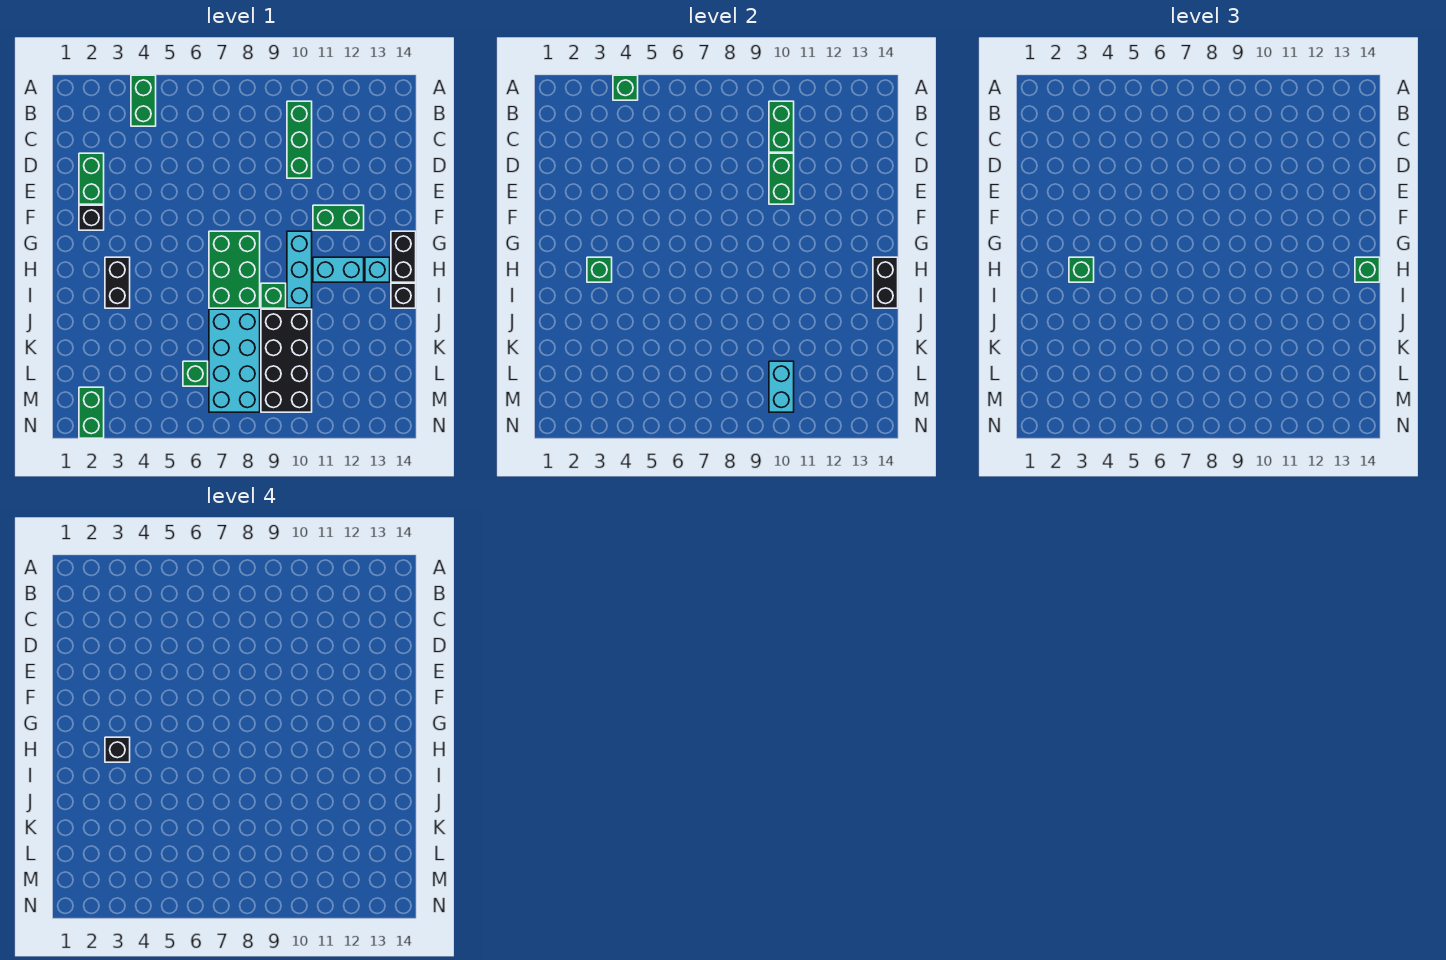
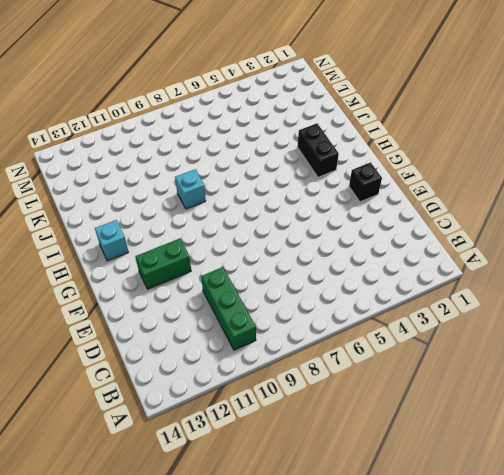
cyan brick I9 level 1 -> green brick I9 level 1
none -> green brick A4:B4 level 1
none -> green brick D2:E2 level 1
none -> green brick G7:I8 level 1

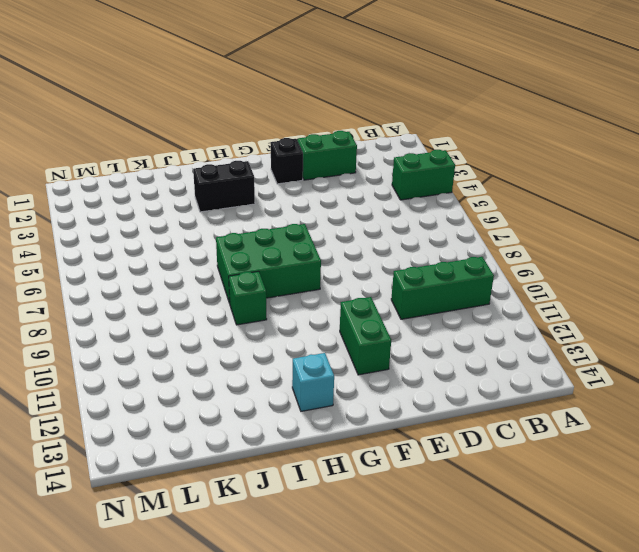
none -> cyan brick G10:I10 level 1
none -> black brick G14:H14 level 1
none -> cyan brick H11:H12 level 1

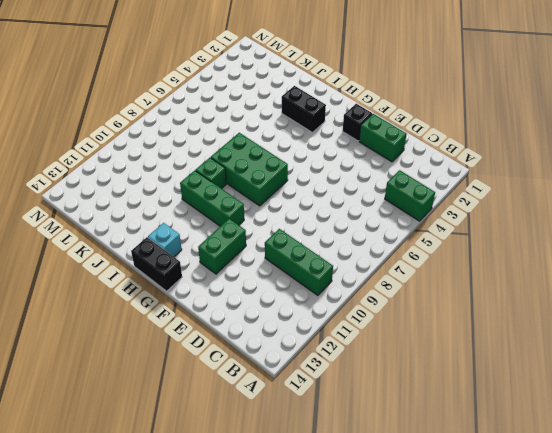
green brick G10:I10 level 1 -> cyan brick G10:I10 level 1
none -> cyan brick H11:H12 level 1
none -> black brick I14 level 1
none -> cyan brick J7:M8 level 1

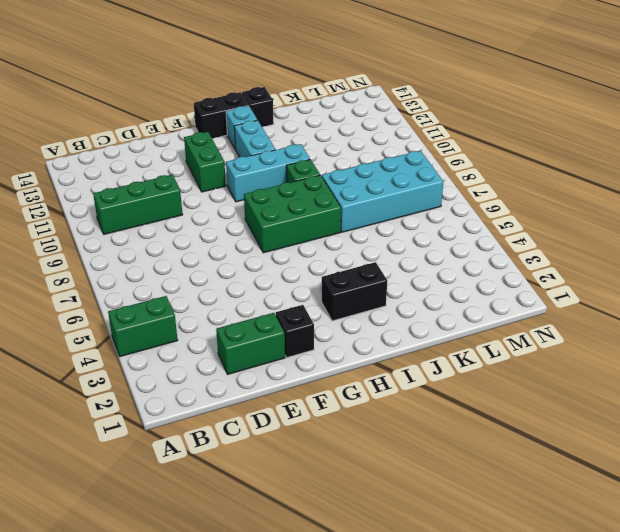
none -> black brick J9:M10 level 1
none -> green brick L6 level 1
none -> green brick M2:N2 level 1

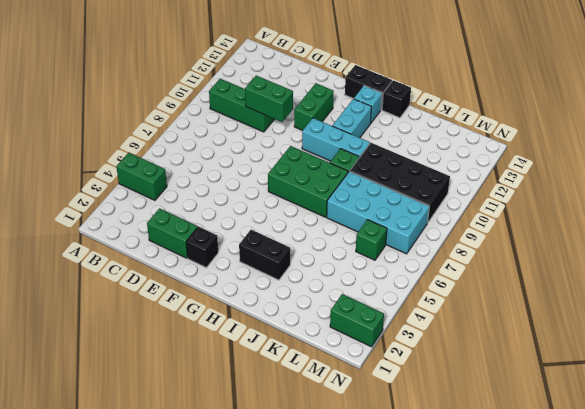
none -> green brick A4 level 2
none -> green brick B10:C10 level 2
none -> green brick H3 level 2

